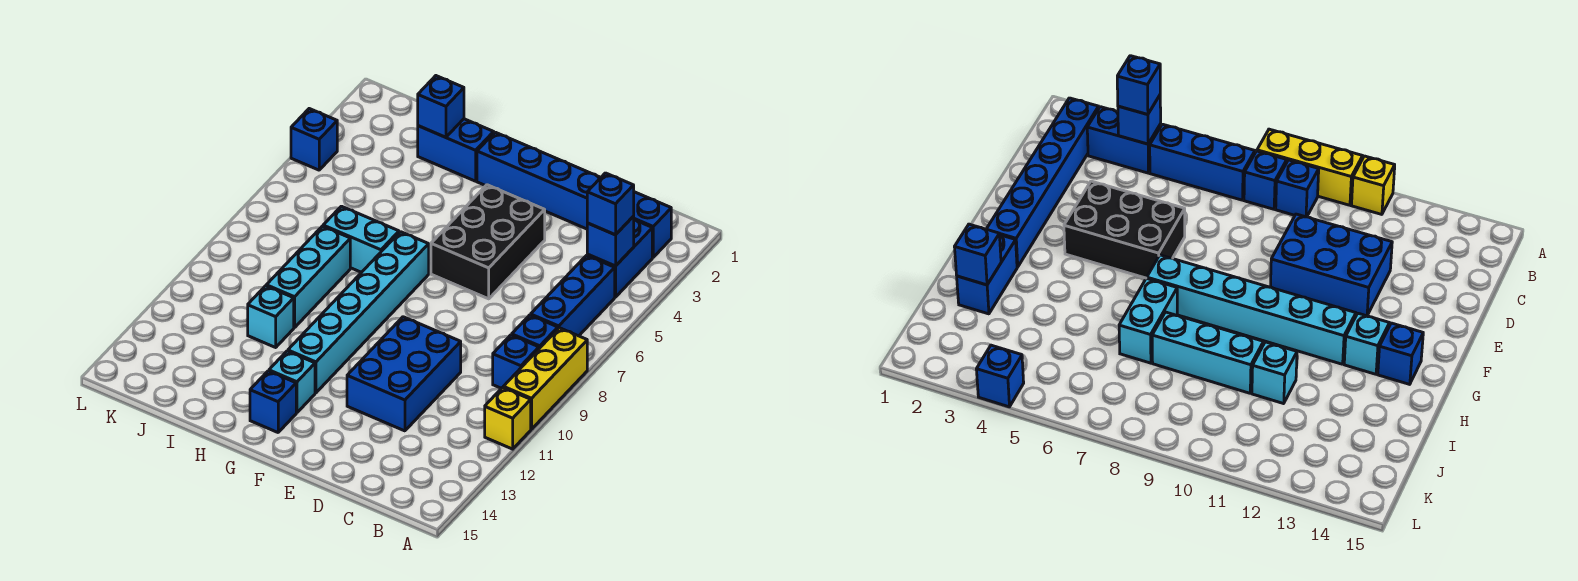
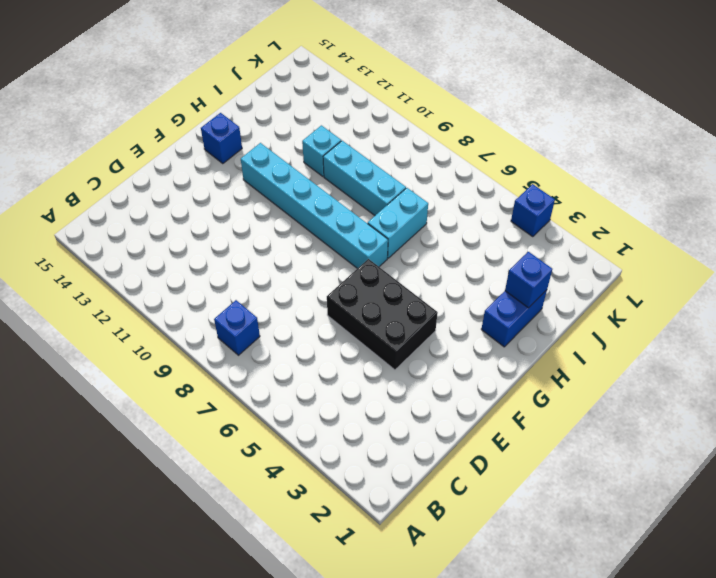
none -> yellow brick A8:A10 level 1
none -> yellow brick A11 level 1
none -> blue brick B2:G2 level 1

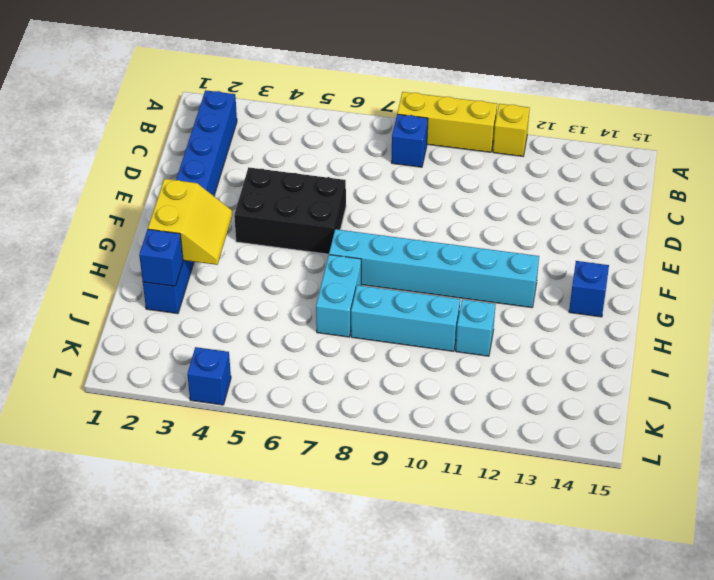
yellow slope G2:H3 level 2 top 2 -> none
none -> blue brick B3:B4 level 1
none -> blue brick B5:B7 level 1
none -> blue brick B9 level 1

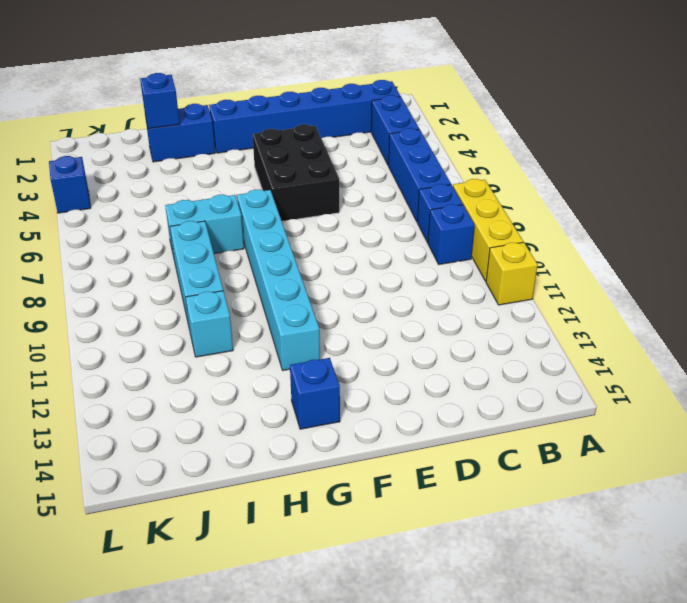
none -> blue brick D10:E12 level 1
none -> cyan brick G13 level 1
none -> blue brick B4 level 2

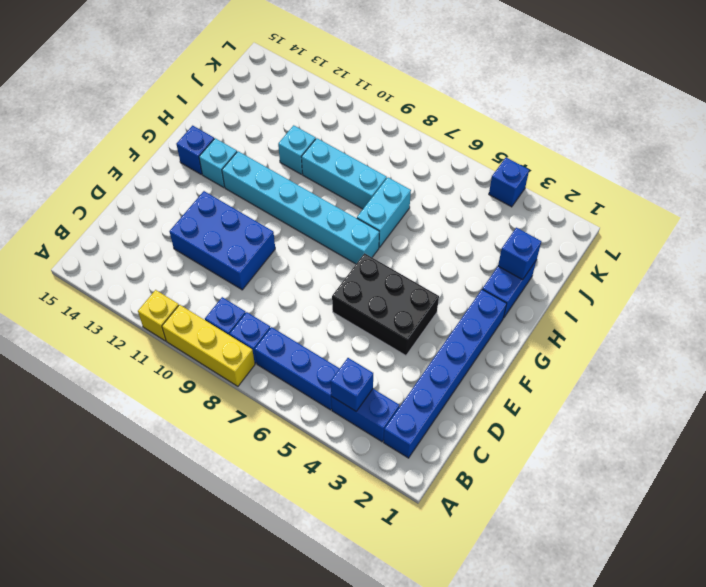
none -> blue brick B4 level 3

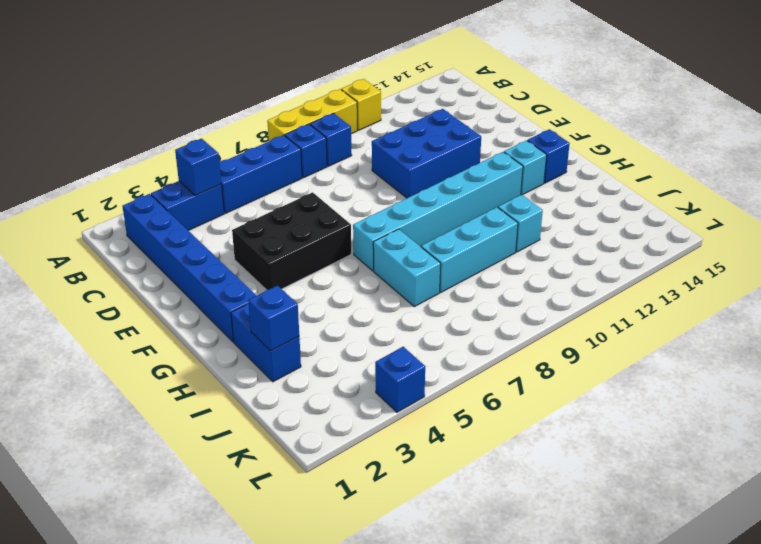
none -> blue brick B4 level 3

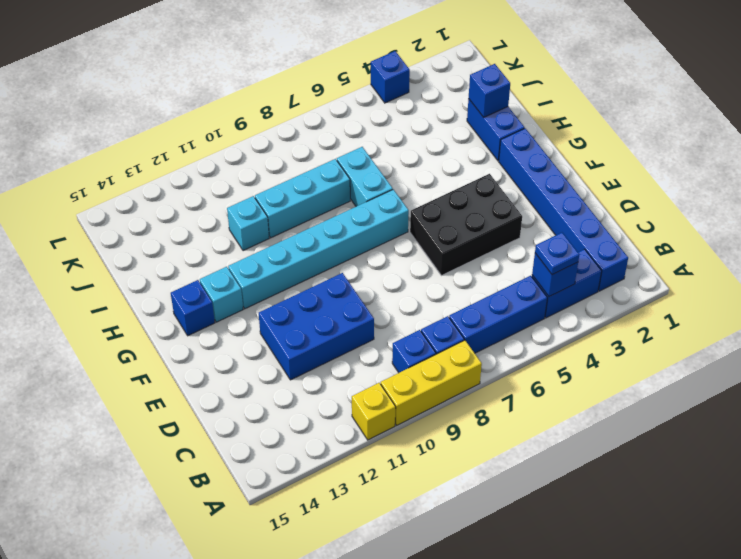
blue plate B4 level 3 -> blue brick B4 level 3

